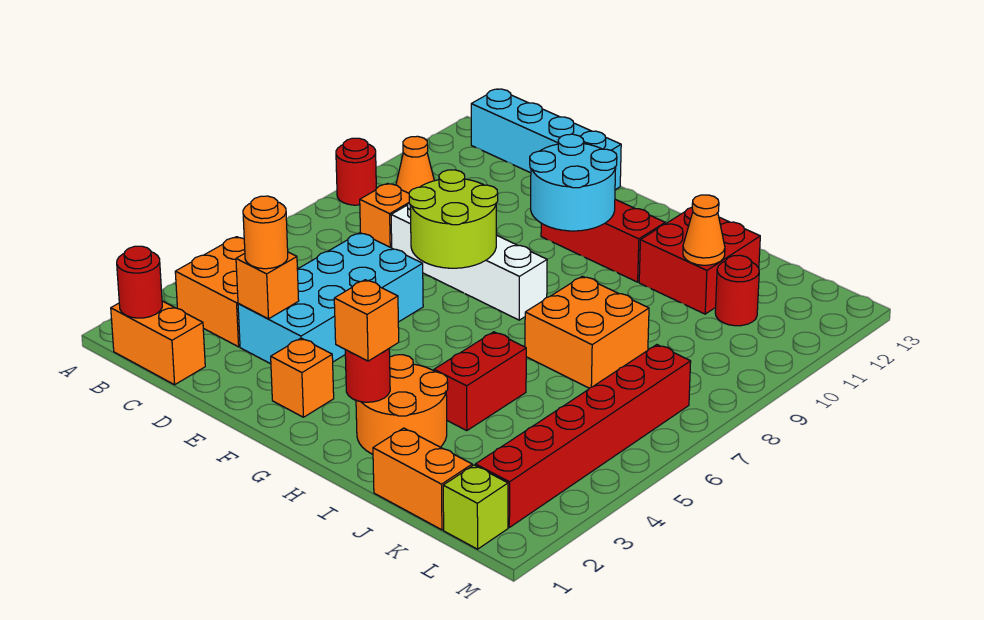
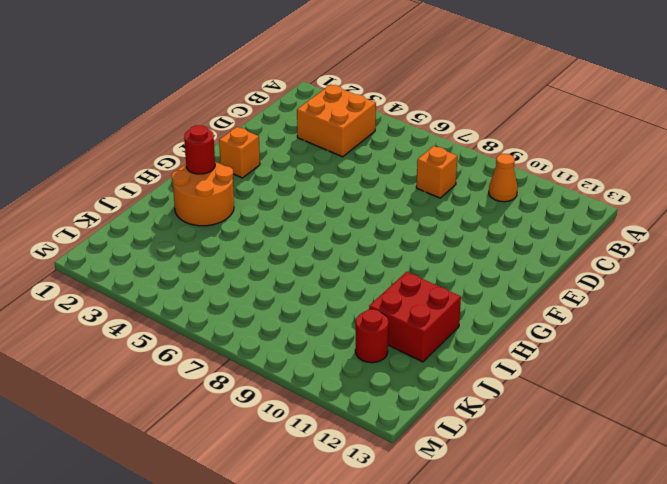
none -> red round brick A9 level 1
none -> orange brick B1:C1 level 1
none -> cyan brick B13:E13 level 1

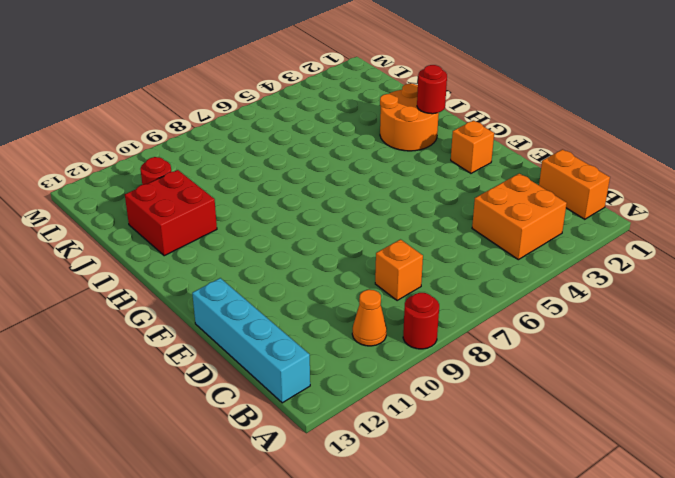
none -> cyan brick D3:E6 level 1
none -> white brick D8:G8 level 1
none -> red brick F11:H11 level 1

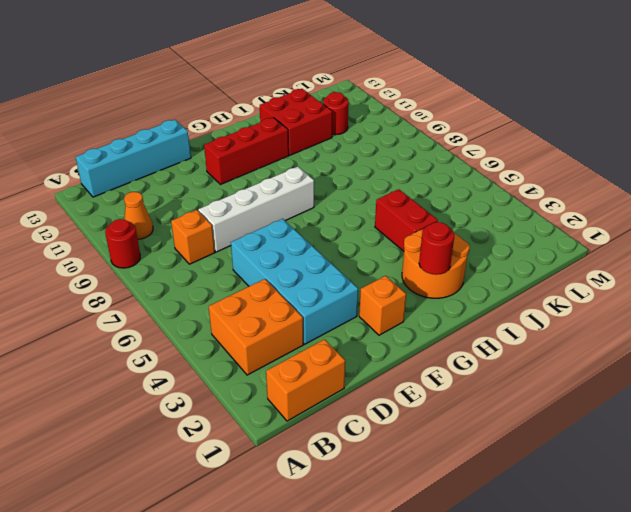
none -> orange brick I7:J8 level 1
none -> orange brick J1:K1 level 1
none -> lime brick L1 level 1

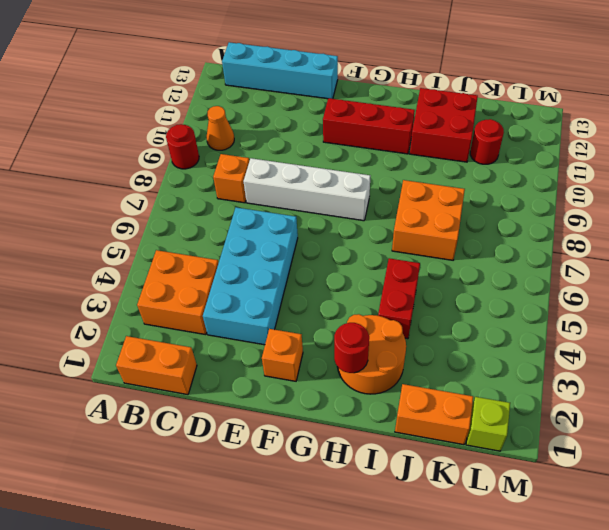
none -> red brick L2:L7 level 1
none -> red round brick B1 level 2
none -> orange brick D3 level 2

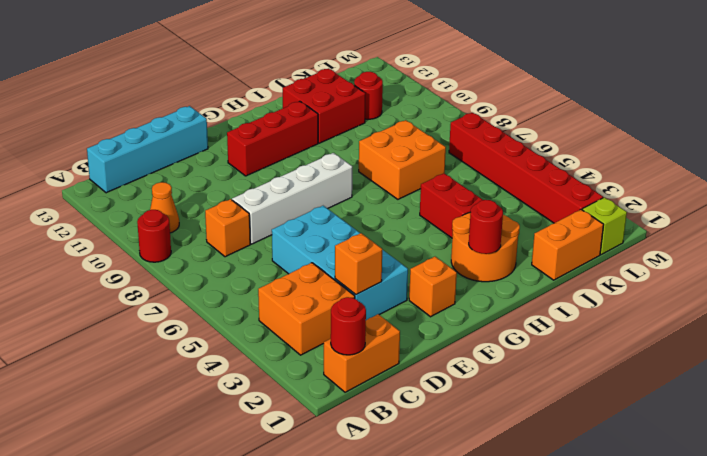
none -> lime round brick E7:F8 level 2
none -> cyan round brick F10:G11 level 2
none -> orange cone J11 level 2

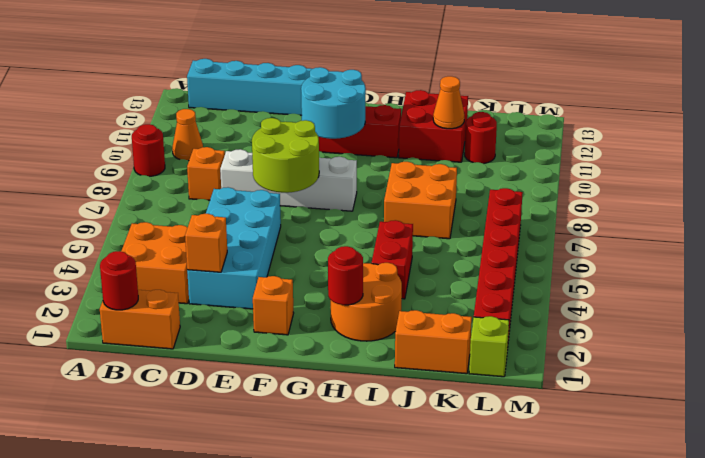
none -> orange round brick D3 level 3
none -> orange brick H2 level 3

